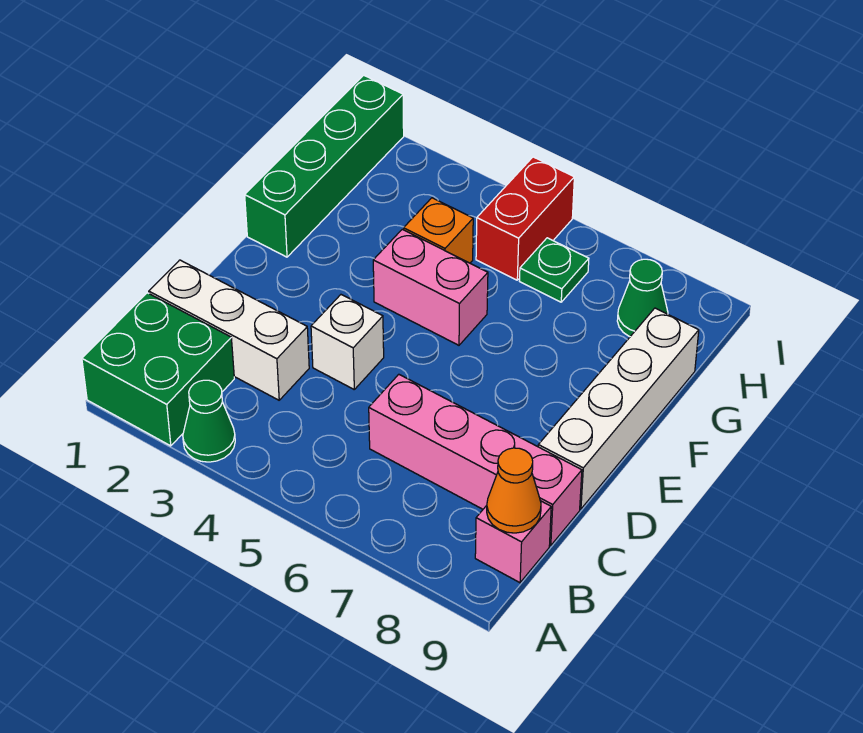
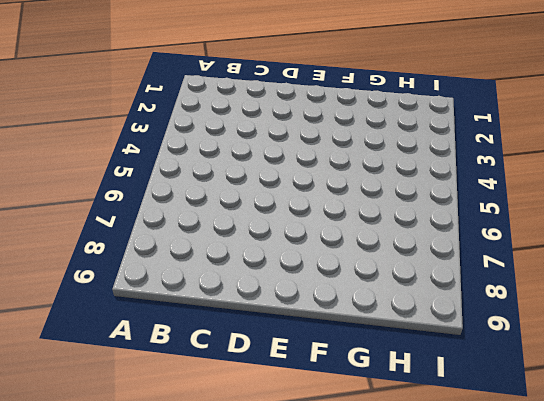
none -> green brick A1:B2 level 1
none -> green cone A3 level 1
none -> pink brick B9 level 1

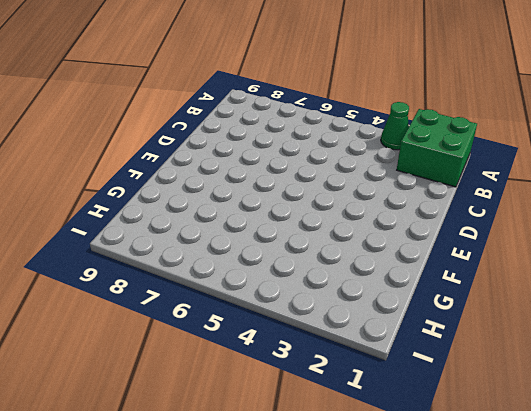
none -> pink brick B9 level 1
none -> white brick C1:C3 level 1
none -> pink brick C6:C9 level 1

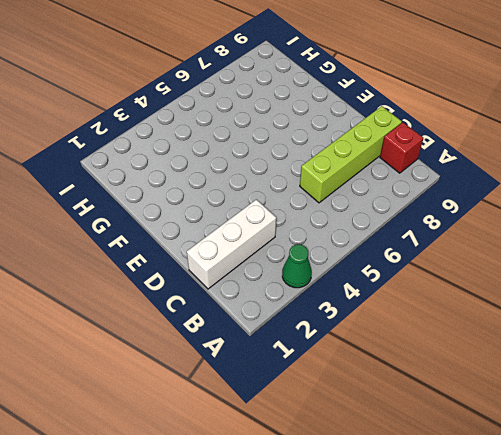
red brick B9 level 1 -> pink brick B9 level 1
lime brick C6:C9 level 1 -> pink brick C6:C9 level 1
none -> green brick A1:B2 level 1
none -> white brick D4 level 1
none -> white brick D9:G9 level 1

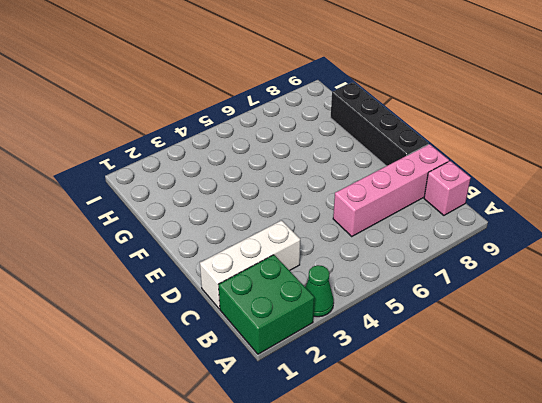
black brick D9:G9 level 1 -> white brick D9:G9 level 1
none -> white brick D4 level 1
none -> green brick F1:I1 level 1
none -> pink brick F4:F5 level 1

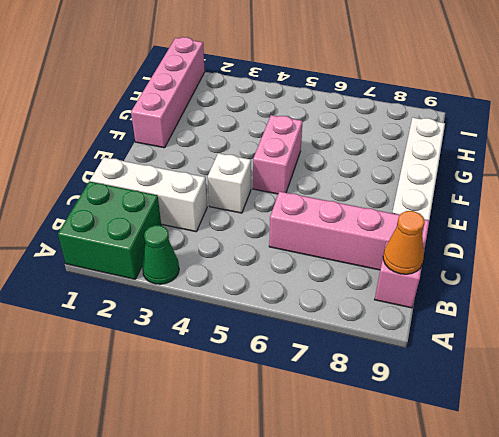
pink brick E5:F5 level 1 -> pink brick F4:F5 level 1
pink brick F1:I1 level 1 -> green brick F1:I1 level 1
none -> orange brick G4 level 1
none -> red brick H5:I5 level 1
none -> green plate H6 level 1

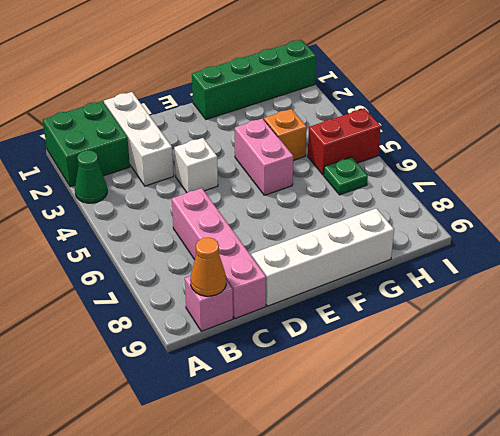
none -> green cone H8 level 1

